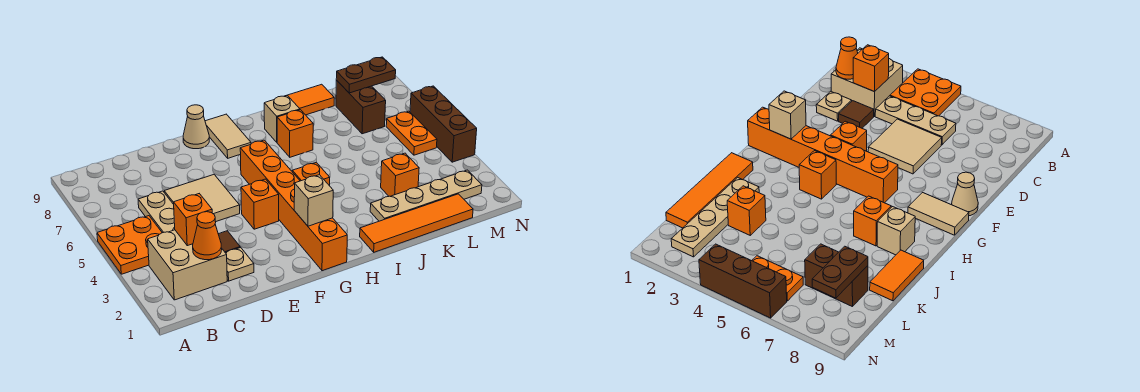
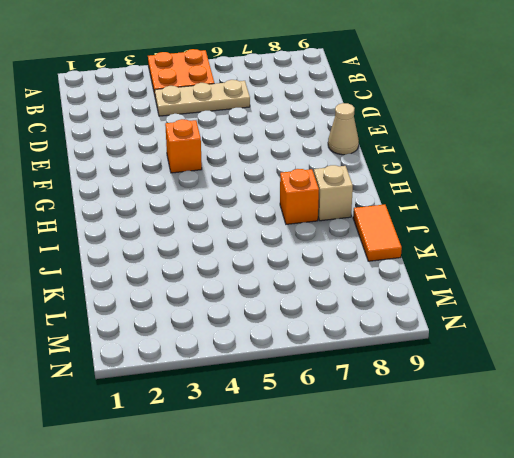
none -> tan brick B2:C3 level 1
none -> tan plate D2 level 1
none -> brown tile D3 level 1

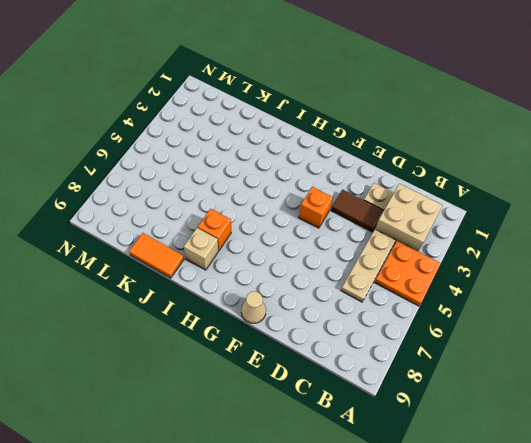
brown tile D3:E3 level 1 -> brown tile D3 level 1
none -> tan tile D5:E6 level 1
none -> orange brick G1:G6 level 1
none -> tan tile G8:G9 level 1

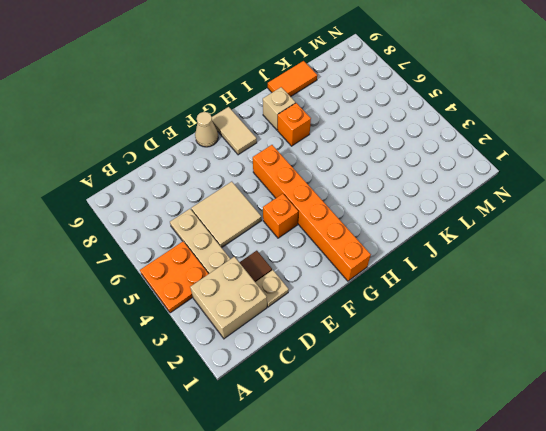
none -> orange brick H4 level 1
none -> orange tile I1:L1 level 1
none -> tan plate J2:M2 level 1

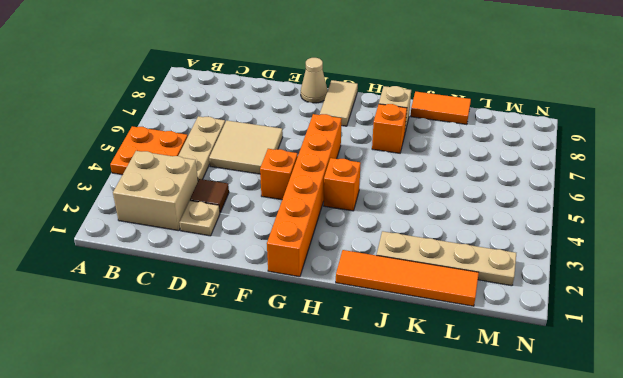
none -> orange brick K3 level 1
none -> brown brick L7:L8 level 1
none -> orange plate M5:M6 level 1

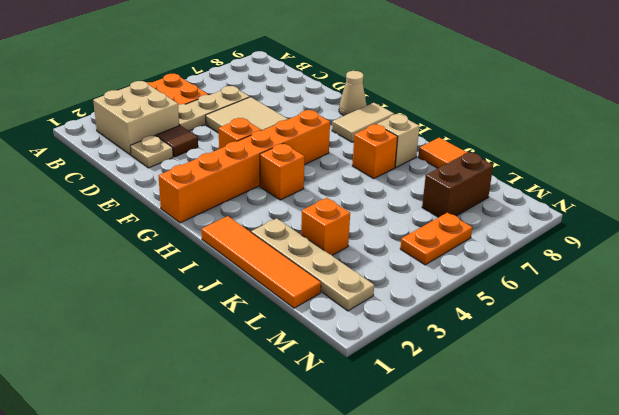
none -> brown brick N4:N6 level 1
none -> orange cone C2 level 2
none -> orange brick C3 level 2

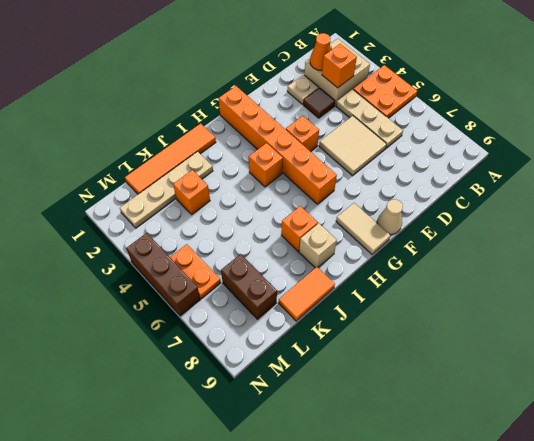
none -> tan brick G2 level 2
none -> brown plate L8:M8 level 2

